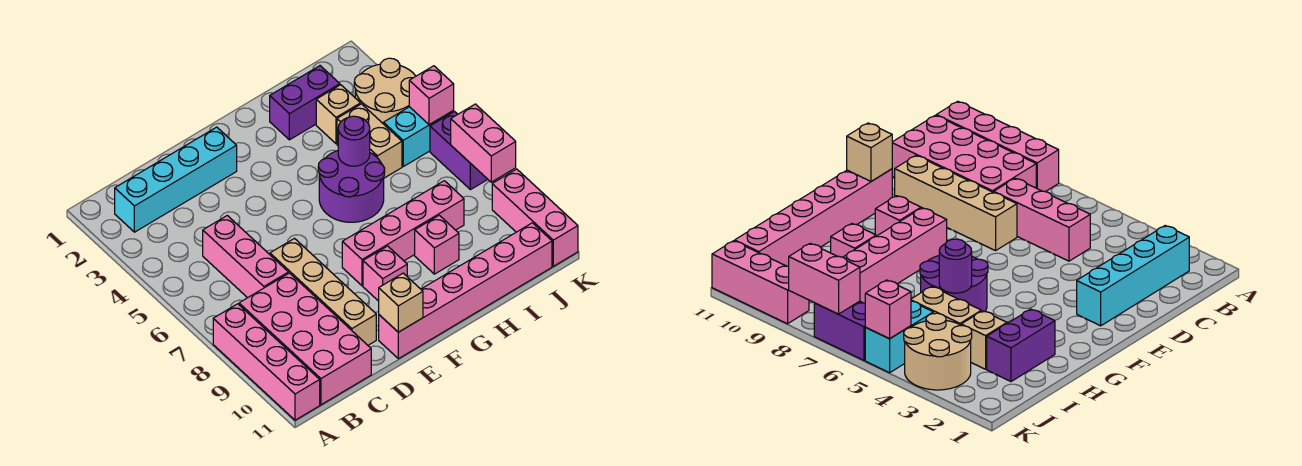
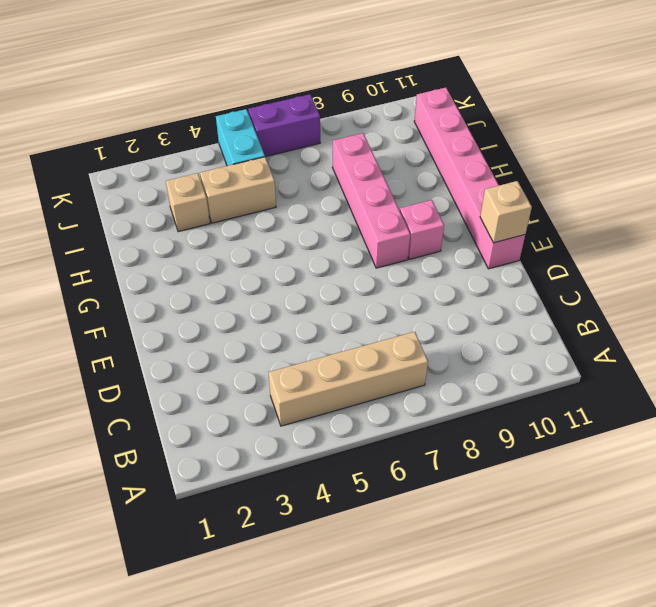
tan brick B4:B7 level 1 -> tan brick D7:D10 level 1
none -> pink brick A8:A11 level 1
none -> cyan brick B2:E2 level 1
none -> pink brick B8:C11 level 1

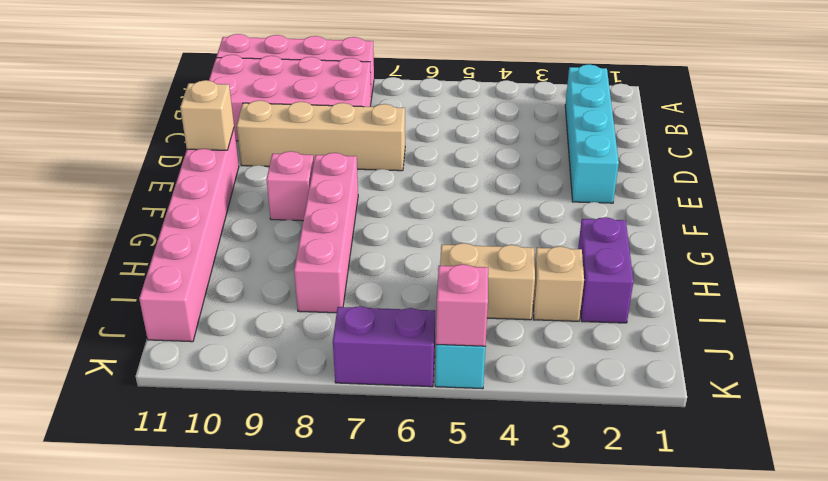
none -> pink brick C5:C7 level 1
none -> purple round brick G5:H6 level 1
none -> pink brick H9 level 1

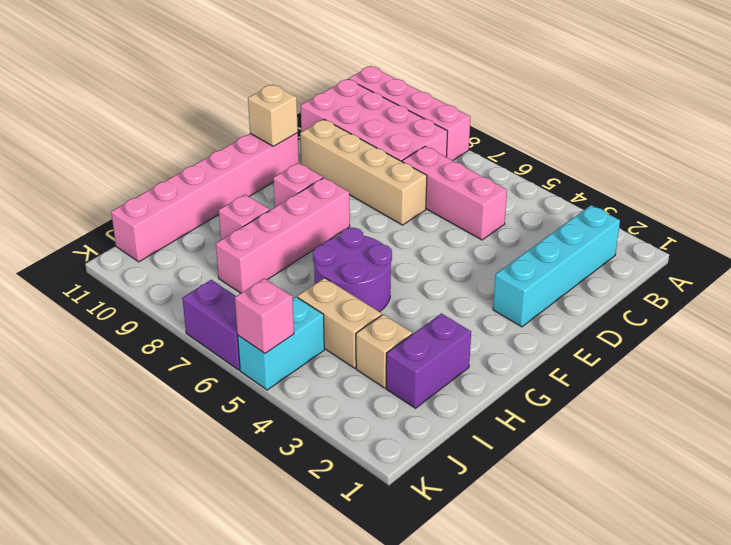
none -> tan round brick J3:K4 level 1
none -> pink brick K9:K11 level 1
none -> purple round brick H5 level 2

